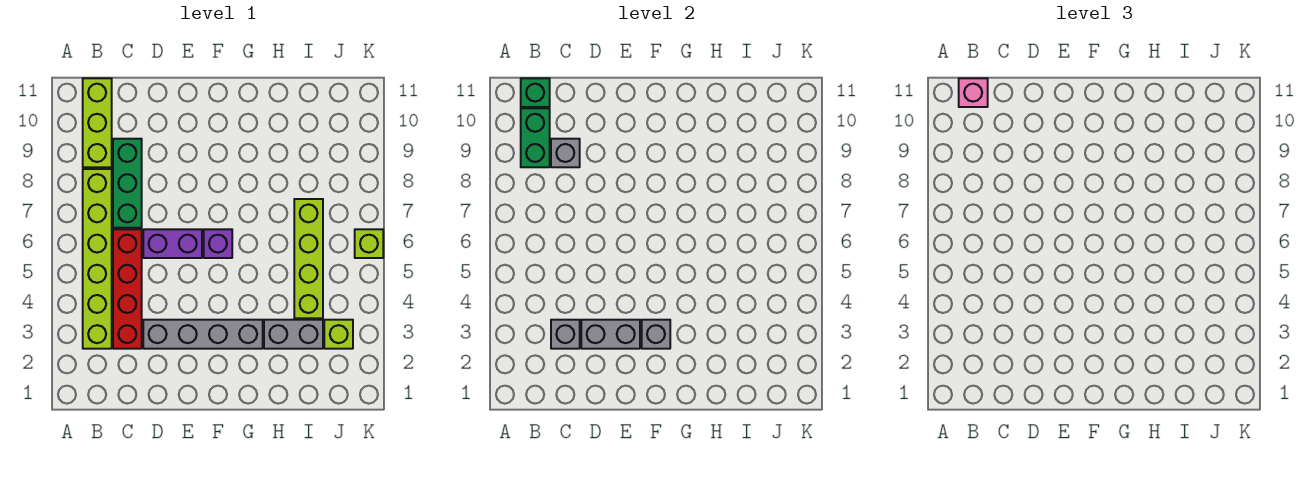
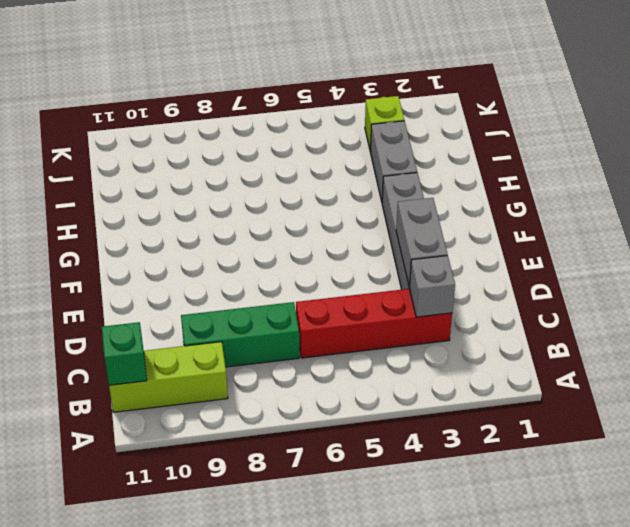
none -> lime brick B3:B8 level 1
none -> purple brick D6:E6 level 1
none -> purple brick F6 level 1

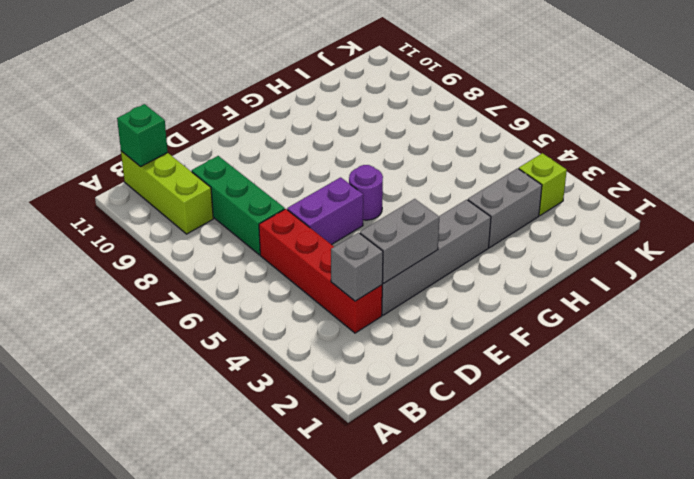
purple round brick F6 level 1 -> purple brick F6 level 1
none -> lime brick B3:B8 level 1
none -> lime brick I4:I7 level 1
none -> lime brick K6 level 1

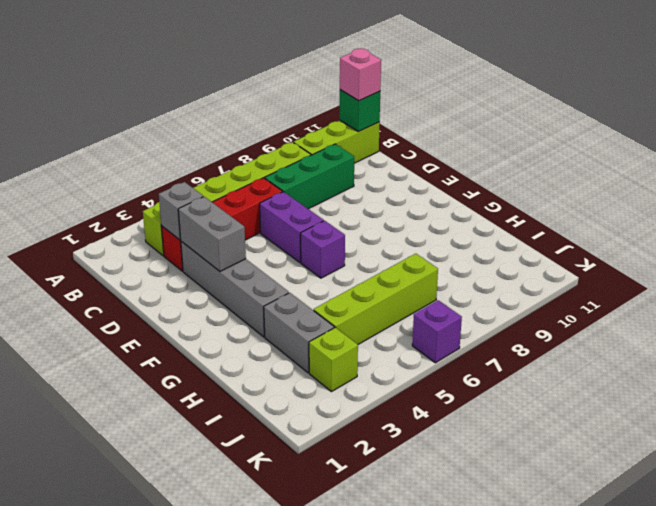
purple brick K6 level 1 -> lime brick K6 level 1
none -> green brick B9:B10 level 2
none -> grey brick C9 level 2
none -> grey brick F3 level 2

